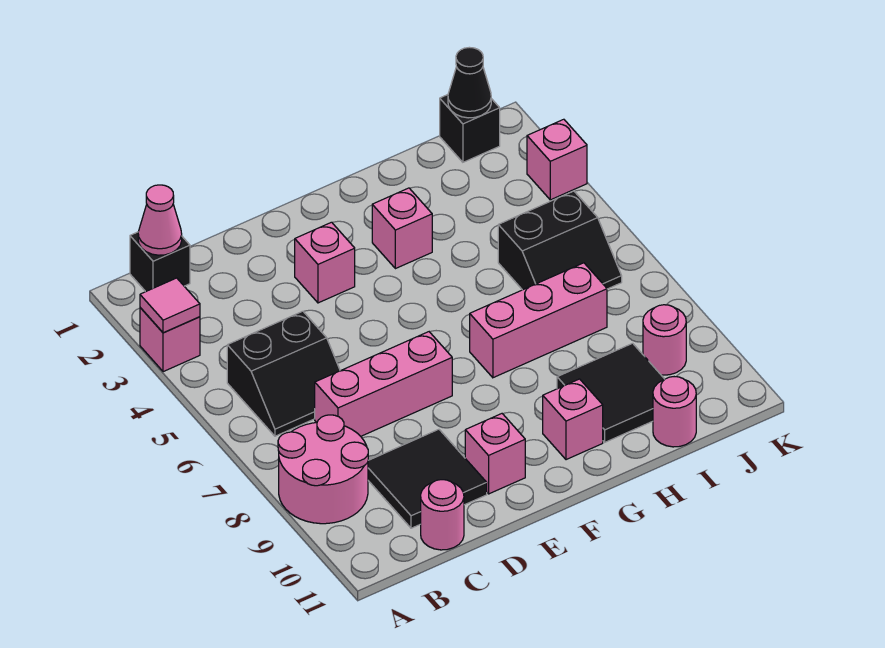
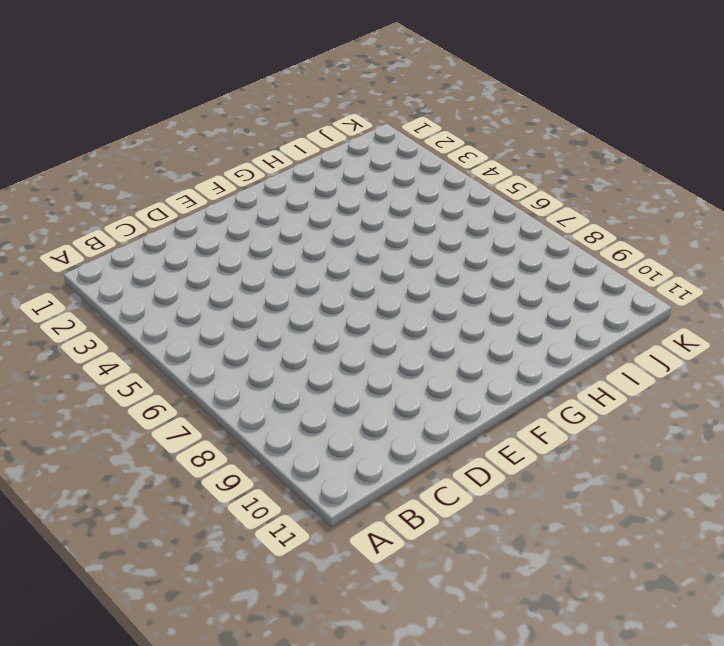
none -> pink brick A3 level 1
none -> pink round brick A8:B9 level 1
none -> black brick B1 level 1

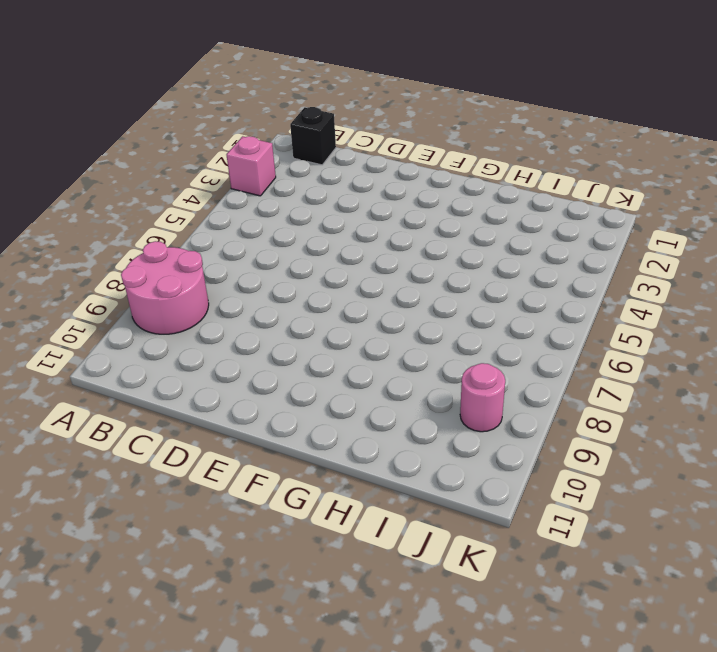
none -> black slope B5:C6 level 1 top 5
none -> pink brick C7:E7 level 1
none -> black tile C9:D10 level 1

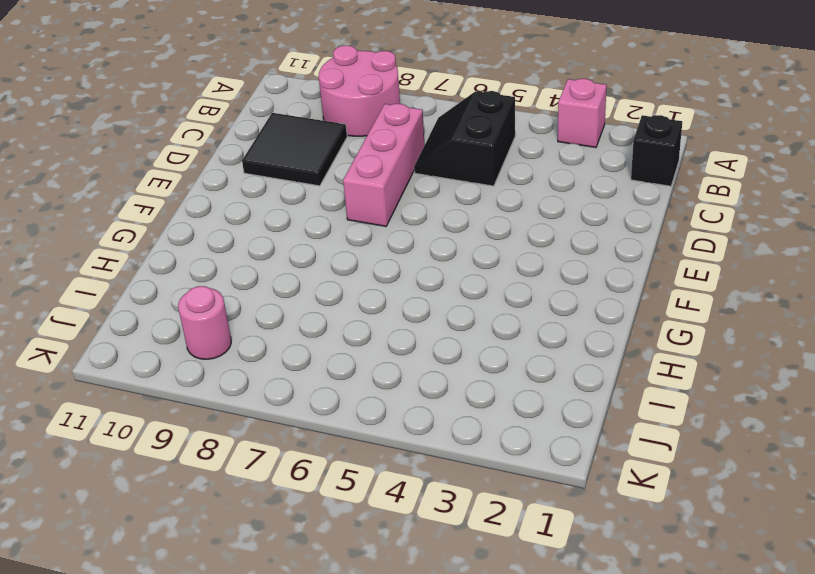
none -> pink round brick C11 level 1
none -> pink brick E3 level 1
none -> pink brick E10 level 1

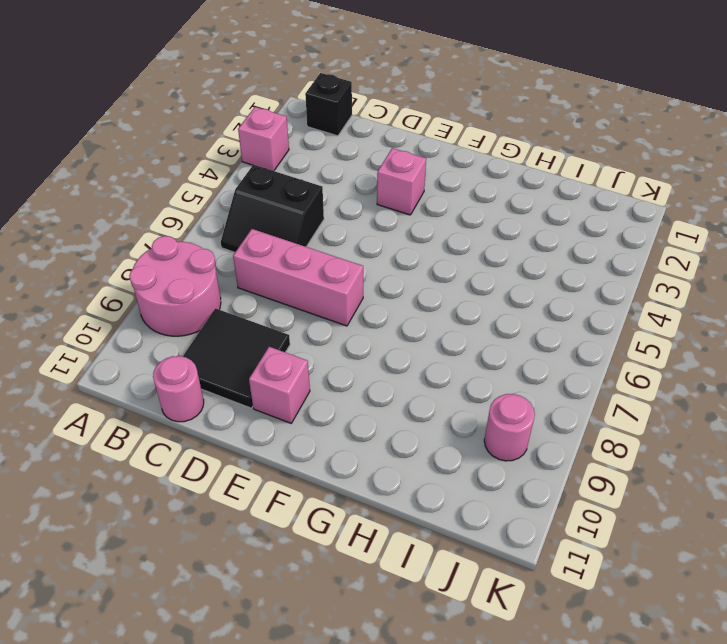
none -> pink brick G3 level 1
none -> pink brick G7:I7 level 1
none -> pink brick G10 level 1

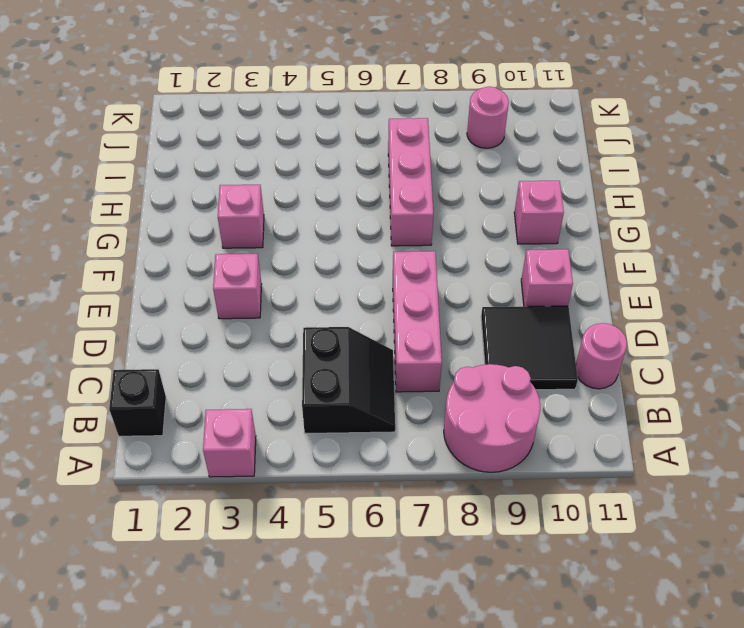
none -> black tile H9:I10 level 1
none -> black slope I5:J6 level 1 top 5
none -> pink round brick I11 level 1

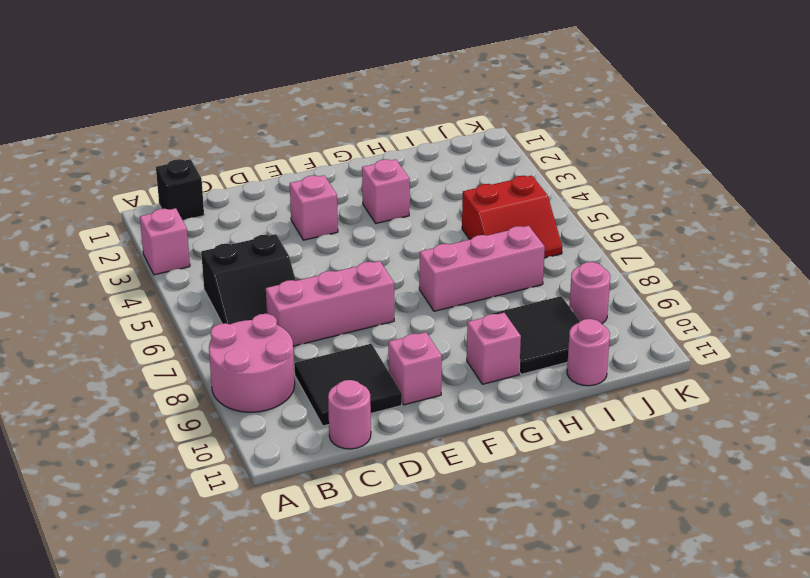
red slope I5:J6 level 1 top 5 -> black slope I5:J6 level 1 top 5
none -> black brick J1 level 1
none -> pink brick K3 level 1
none -> pink tile A3 level 2

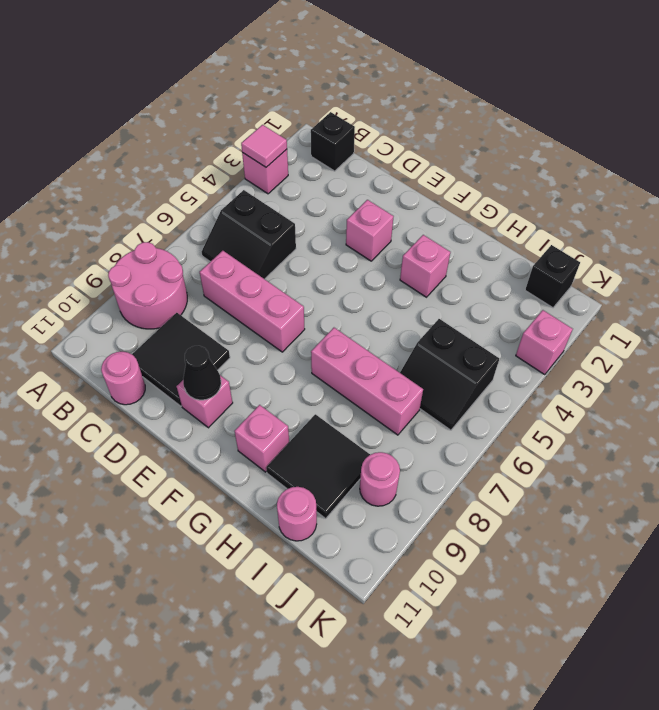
black cone E10 level 2 -> black cone J1 level 2
none -> pink cone B1 level 2

